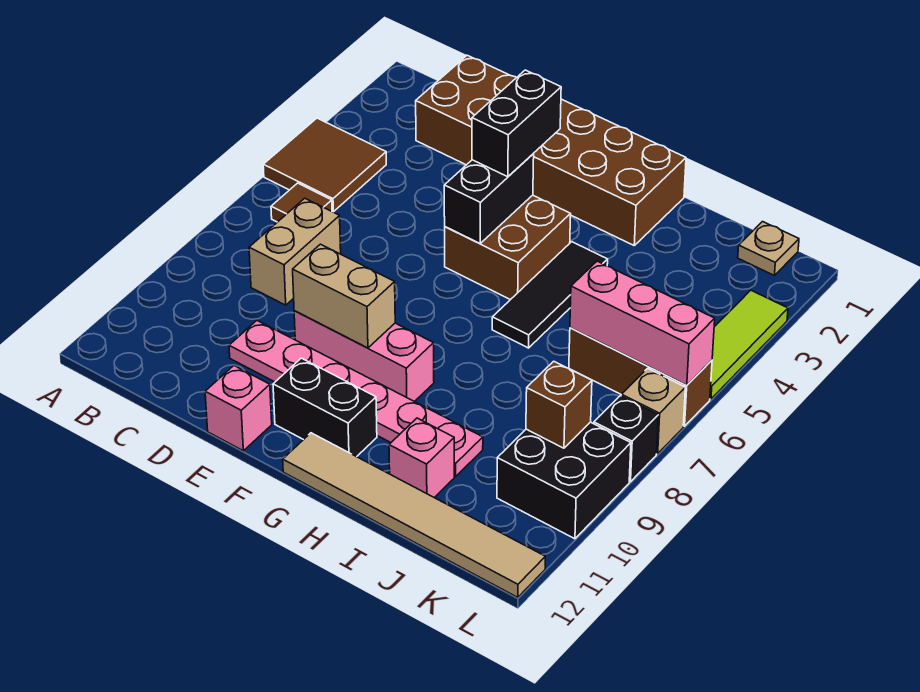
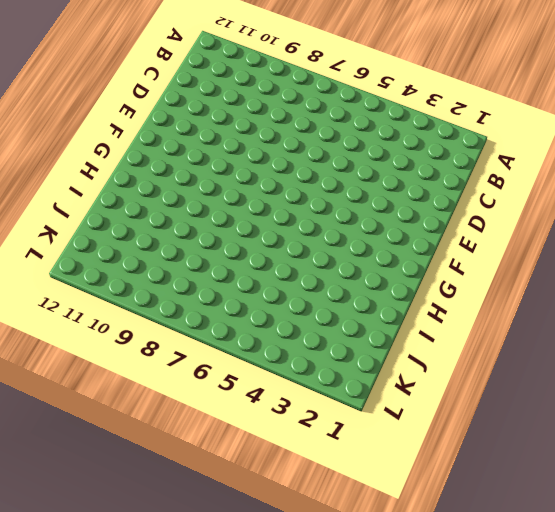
none -> brown tile A4:B5 level 1
none -> brown tile B6 level 1
none -> brown brick C1:H2 level 1

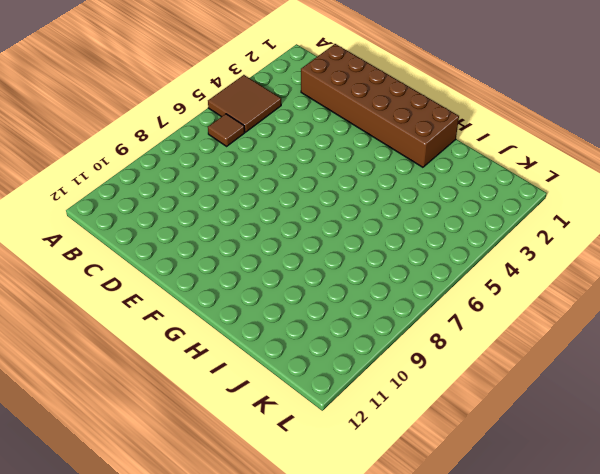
none -> tan brick C7:C8 level 1
none -> pink plate D10:I10 level 1
none -> pink brick E9:G9 level 1

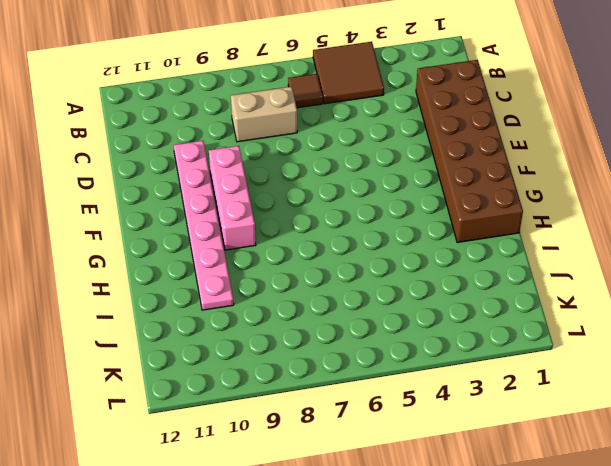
none -> pink brick E12 level 1
none -> brown brick F4:G5 level 1
none -> black brick F11:G11 level 1

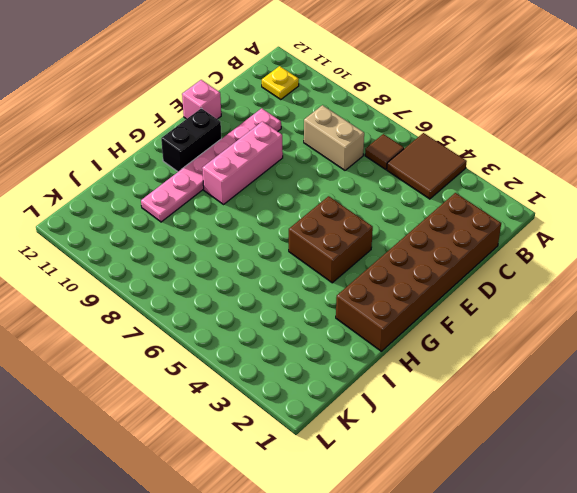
yellow plate B11 level 1 -> none
none -> tan tile G12:L12 level 1
none -> black tile H4:H6 level 1
none -> pink brick I11 level 1

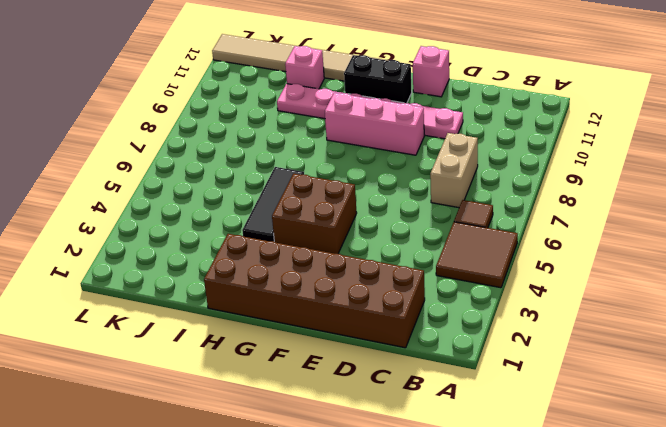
none -> brown brick J6:L6 level 1
none -> tan plate K1 level 1
none -> black brick K9:L10 level 1

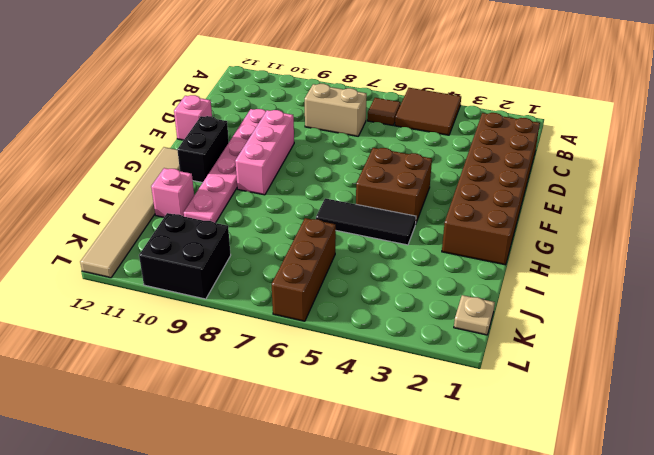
none -> lime tile L3:L5 level 1
none -> tan brick L7 level 1
none -> black brick L8 level 1

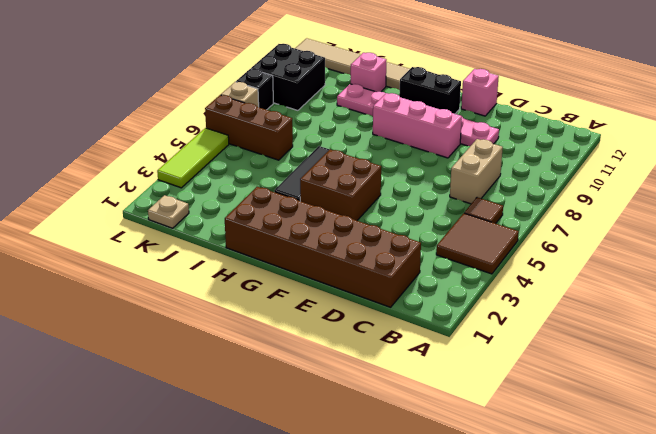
none -> tan brick E9:F9 level 2
none -> black brick F4:F5 level 2
none -> pink brick J6:L6 level 2

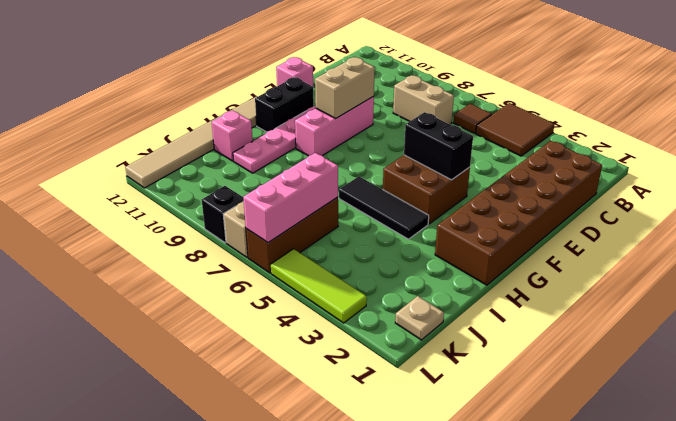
none -> black brick K9:L10 level 1
none -> brown brick K9 level 2
none -> black brick F3:F4 level 3

